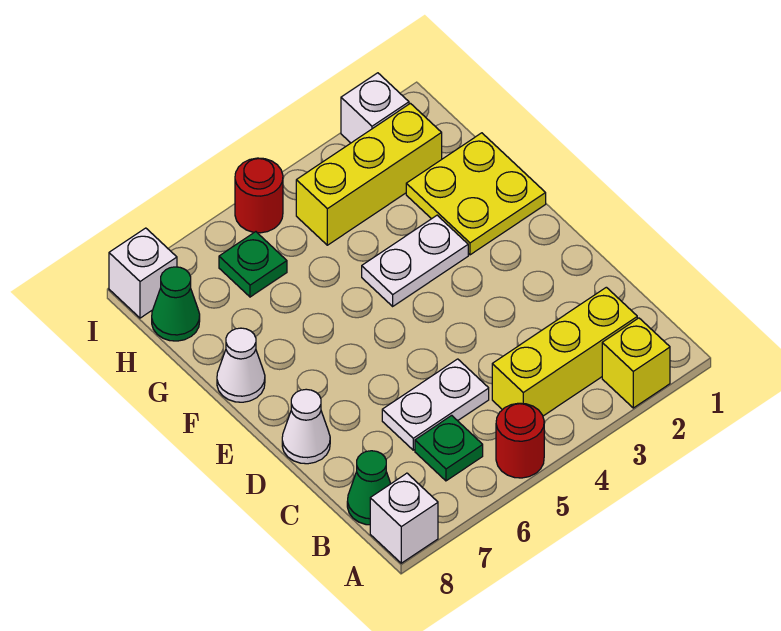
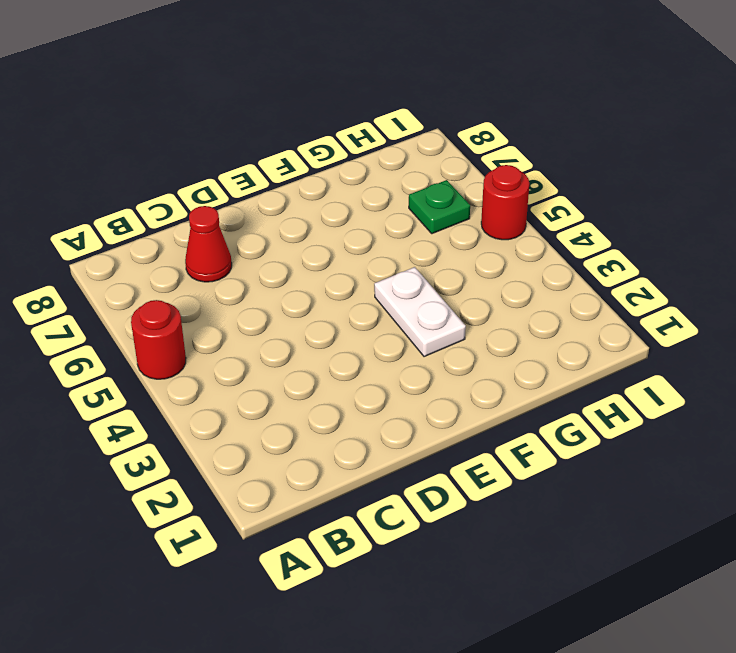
red cone C7 level 1 -> none
none -> yellow brick A2 level 1
none -> white brick A8 level 1
none -> yellow brick B2:B4 level 1

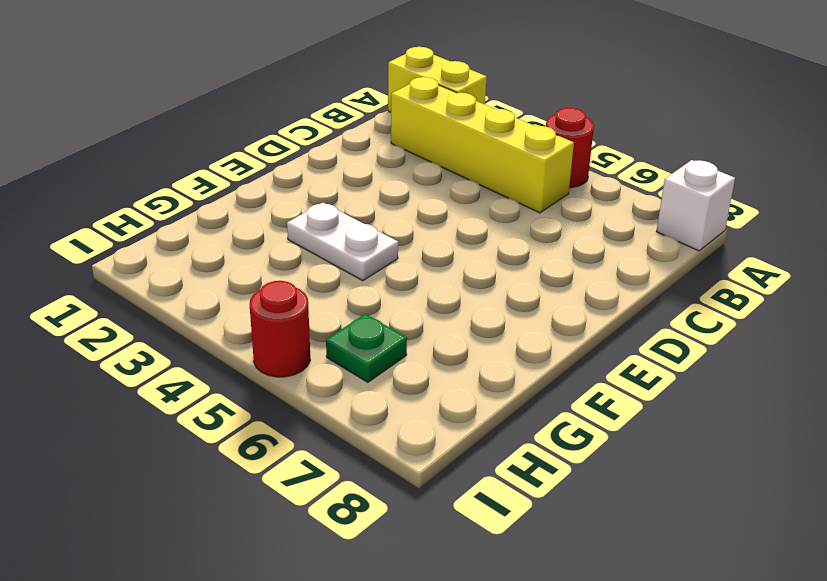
yellow brick A1:A2 level 1 -> yellow brick A2 level 1
yellow brick B2:B5 level 1 -> yellow brick B2:B4 level 1
none -> green plate B6 level 1
none -> green cone B8 level 1
none -> white plate C5:C6 level 1

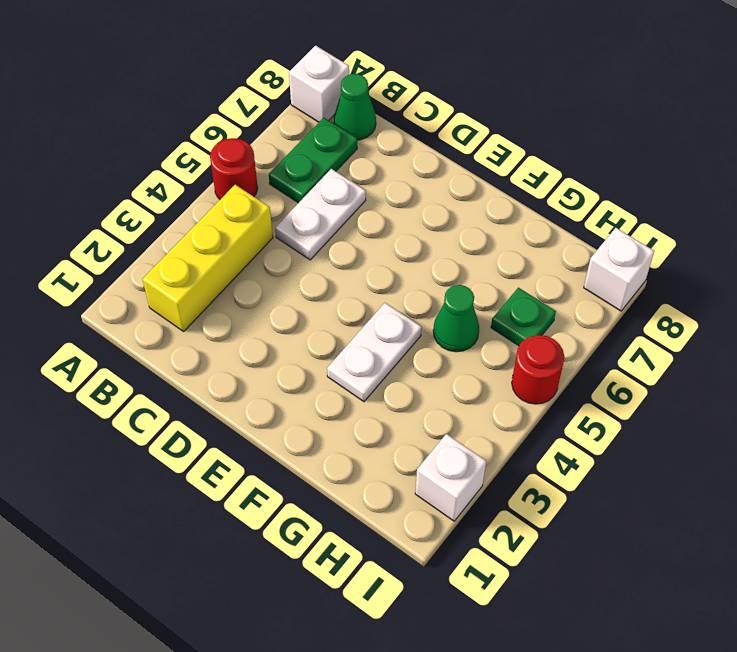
green plate B6:B7 level 1 -> green plate B6 level 1
green cone G5 level 1 -> green cone H8 level 1
none -> yellow brick A2 level 1
none -> white cone D8 level 1
none -> yellow plate F1:G2 level 1

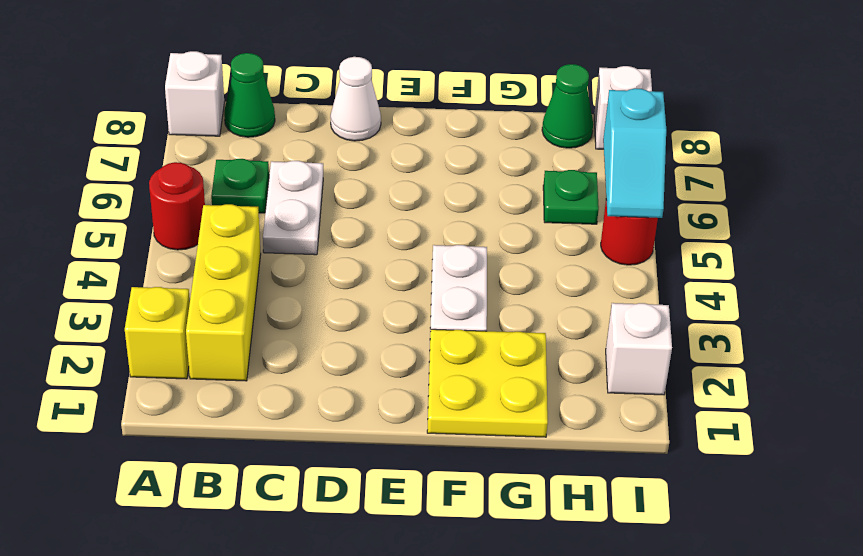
cyan slope I5:I6 level 2 top 6 -> none
none -> white cone F8 level 1
none -> yellow brick H2:H4 level 1

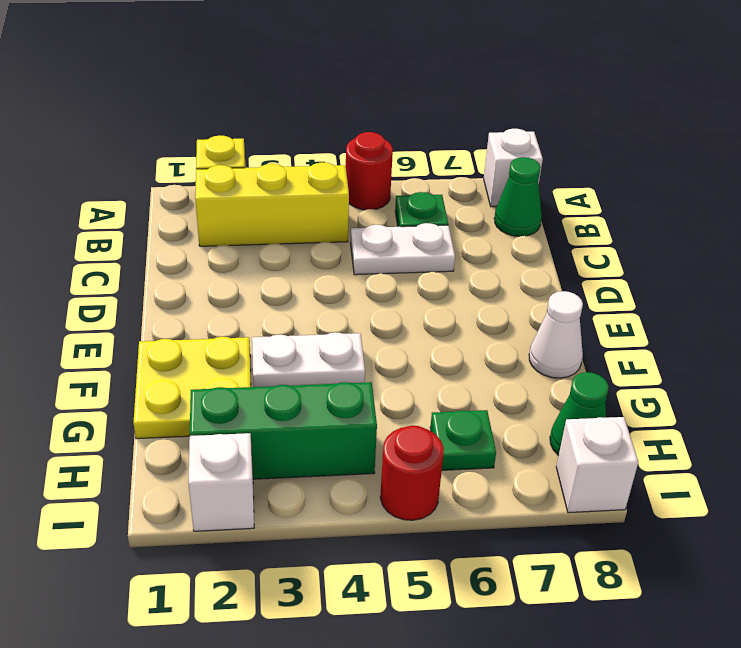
green brick H2:H4 level 1 -> yellow brick H2:H4 level 1
none -> white cone D8 level 1

